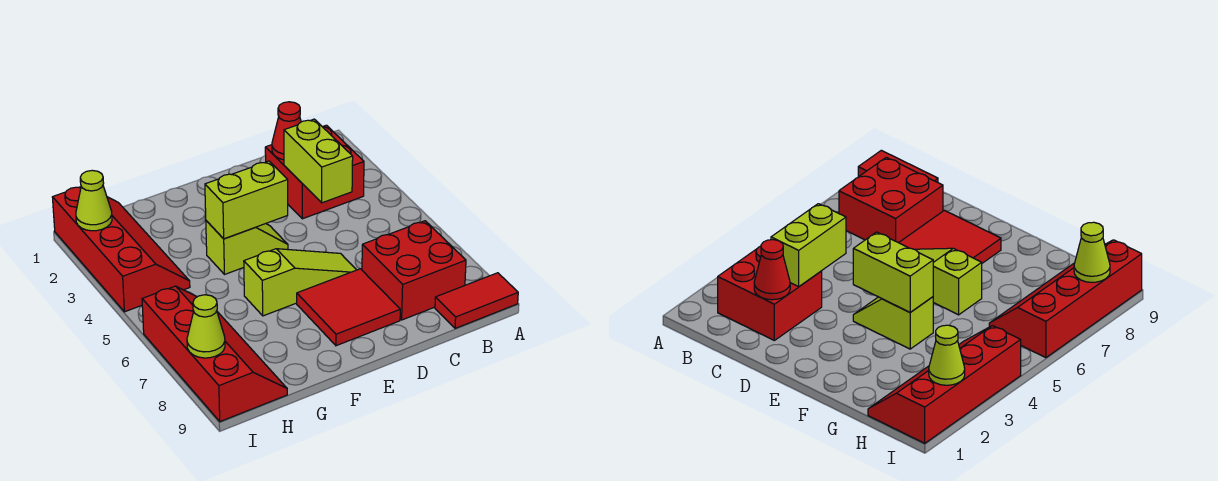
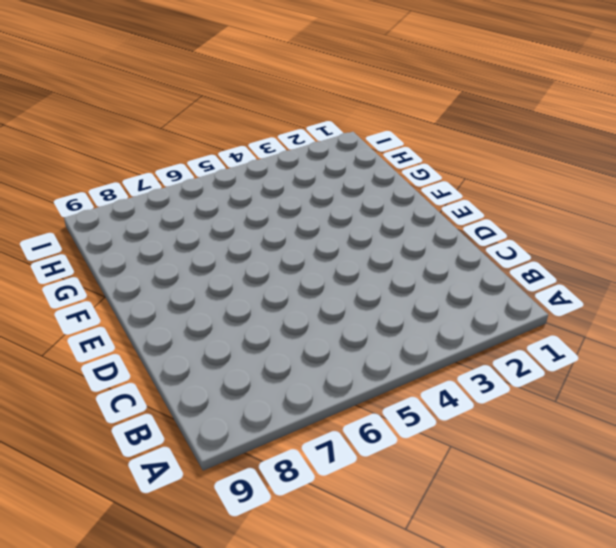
none -> red tile A9:B9 level 1
none -> red brick B2:C3 level 1
none -> red brick B7:C8 level 1

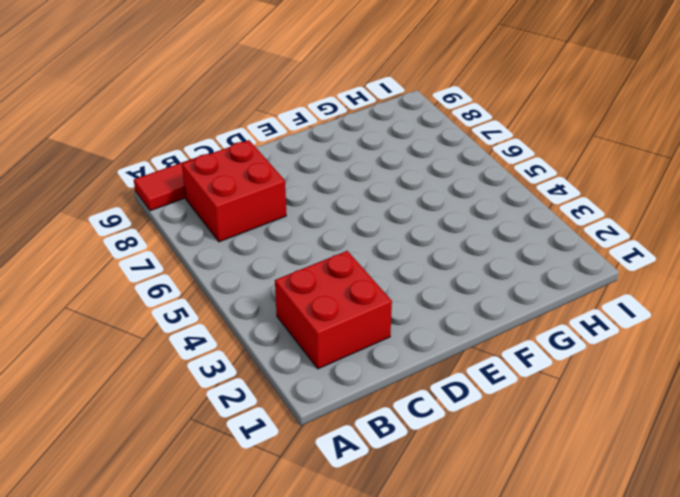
none -> lime slope D6:F6 level 1 top F
none -> red tile D7:E8 level 1
none -> lime slope E4:F4 level 1 top F

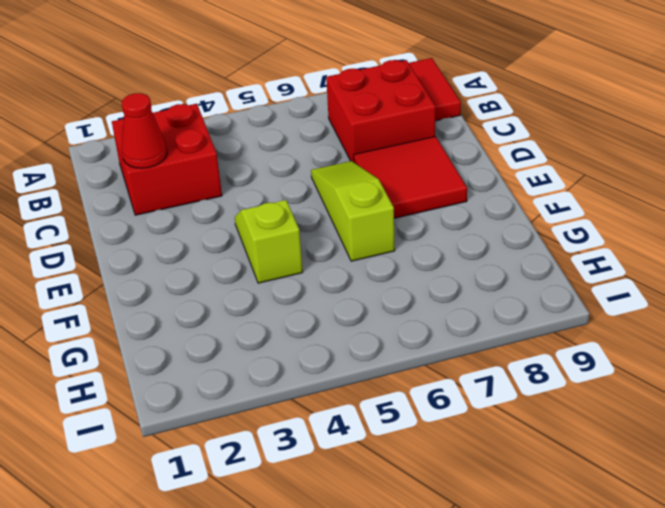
none -> red slope H1:I4 level 1 top I
none -> red slope H6:I9 level 1 top I
none -> lime brick C3:C4 level 2

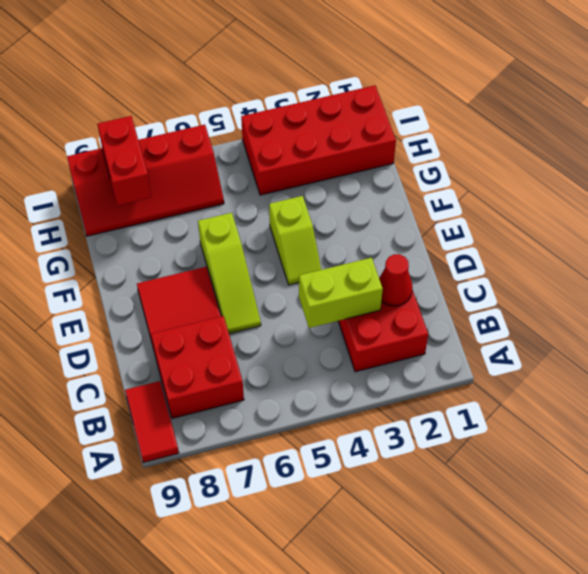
red brick H1:I4 level 1 -> red slope H1:I4 level 1 top I
red brick H8:I8 level 2 -> lime cone I8 level 2
none -> lime brick E4:F4 level 2
none -> lime cone I2 level 2

